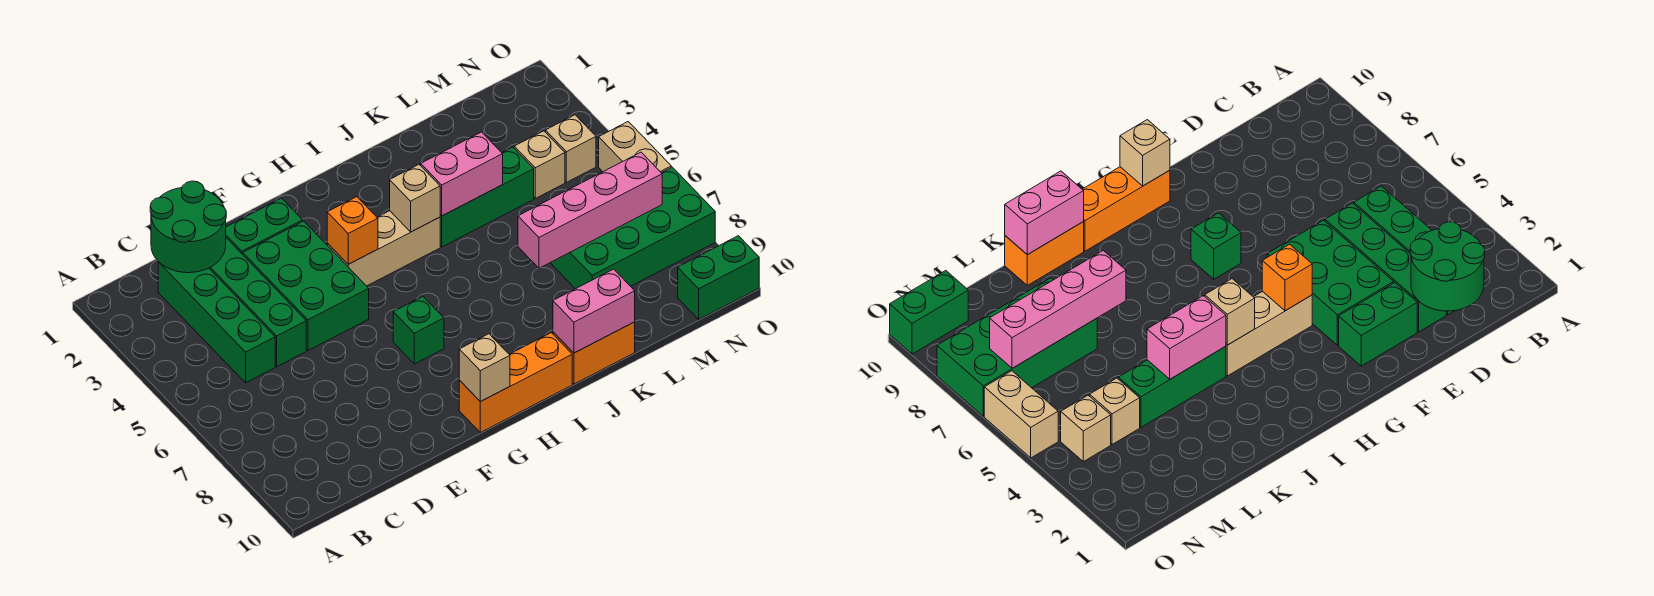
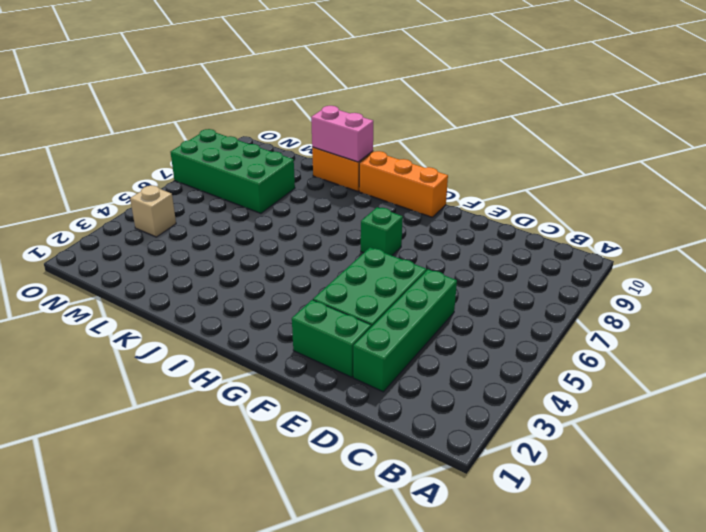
none -> green brick C2:C5 level 1
none -> tan brick G4:I4 level 1
none -> green brick J4:L4 level 1

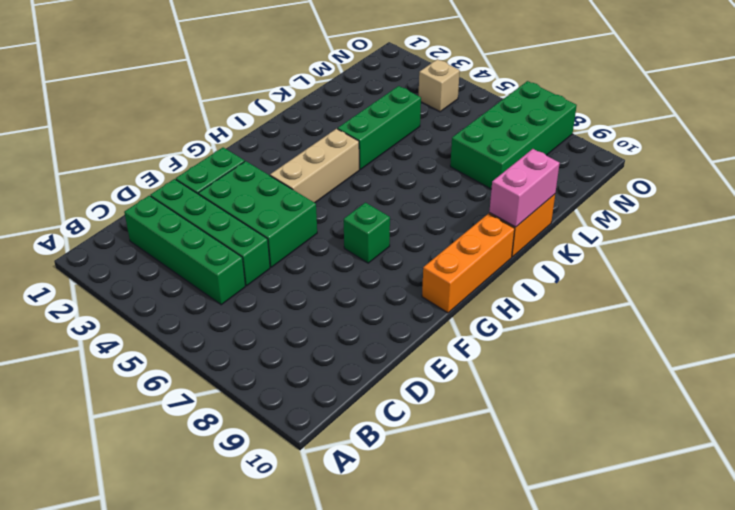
none -> tan brick M4 level 1
none -> green brick N10:O10 level 1
none -> tan brick O5:O6 level 1

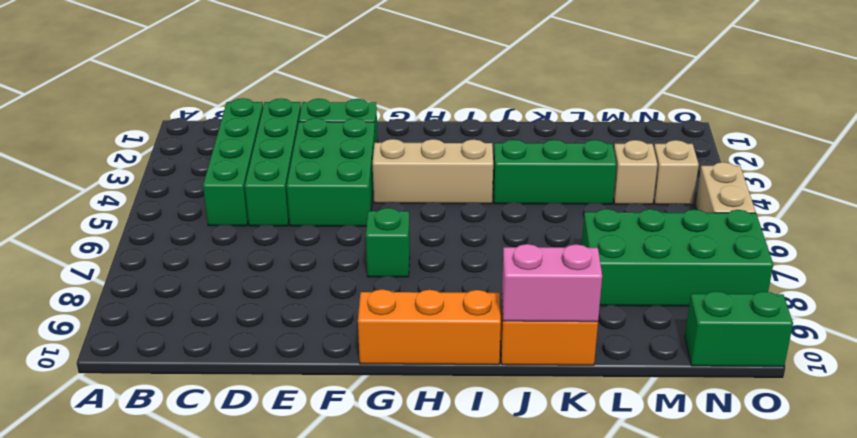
none -> green round brick C1:D2 level 2
none -> orange brick G4 level 2
none -> tan brick G10 level 2

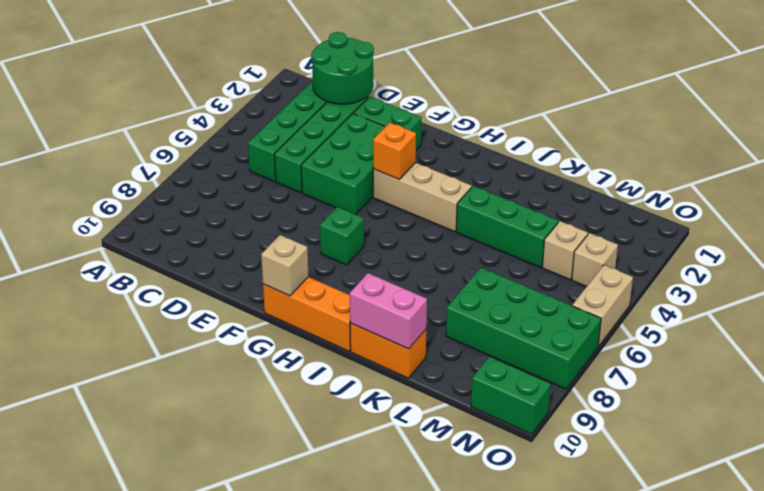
none -> tan brick I4 level 2
none -> pink brick J4:K4 level 2
none -> pink brick K7:N7 level 2

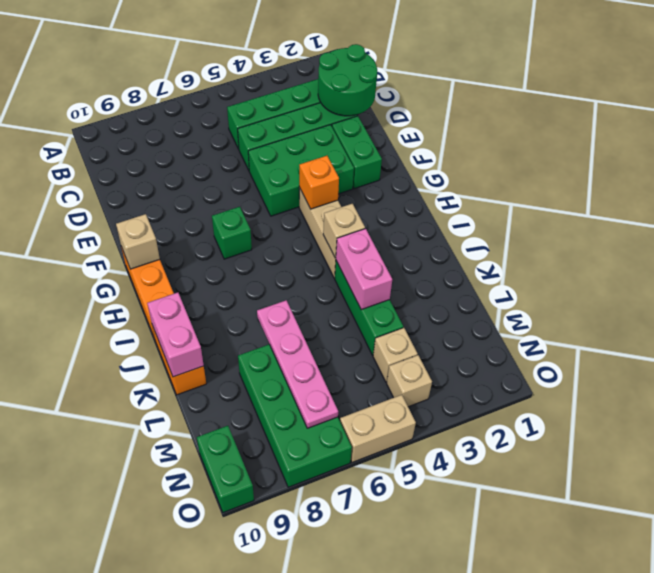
pink plate K7:N7 level 2 -> pink brick K7:N7 level 2

